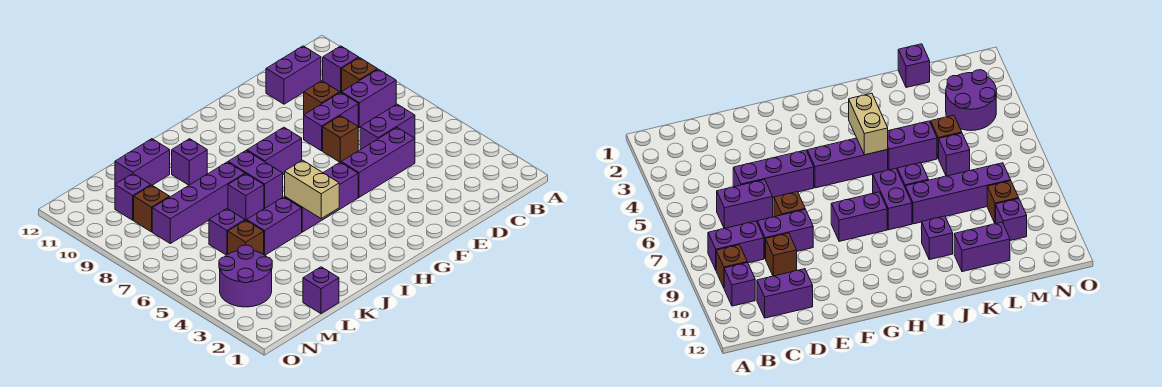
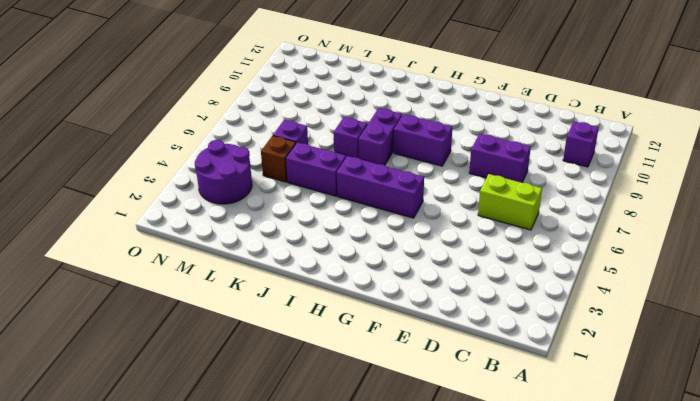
lime brick C6:D6 level 1 -> purple brick C6:D6 level 1
none -> purple brick B8:C8 level 1
none -> brown brick B9 level 1
none -> purple brick C11:D11 level 1

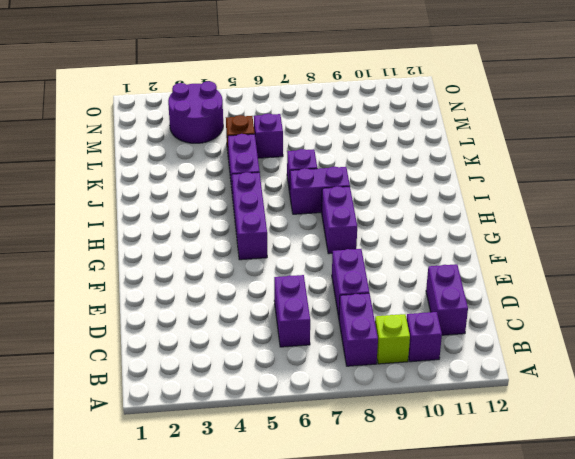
lime brick B9 level 1 -> brown brick B9 level 1
none -> purple brick D5:F5 level 1
none -> brown brick D9 level 1
none -> brown brick E7 level 1

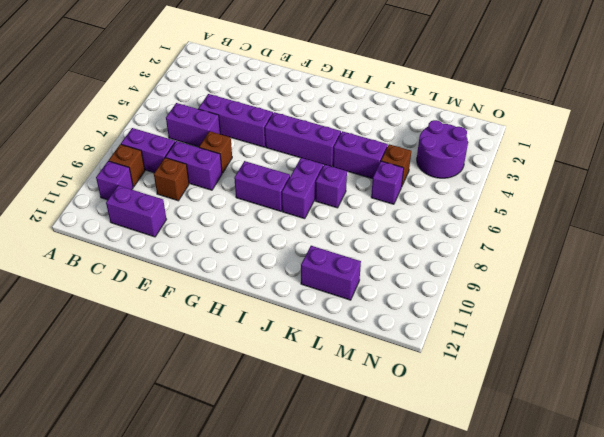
none -> purple brick J8:M8 level 1
none -> purple brick J10 level 1
none -> purple brick L1 level 1

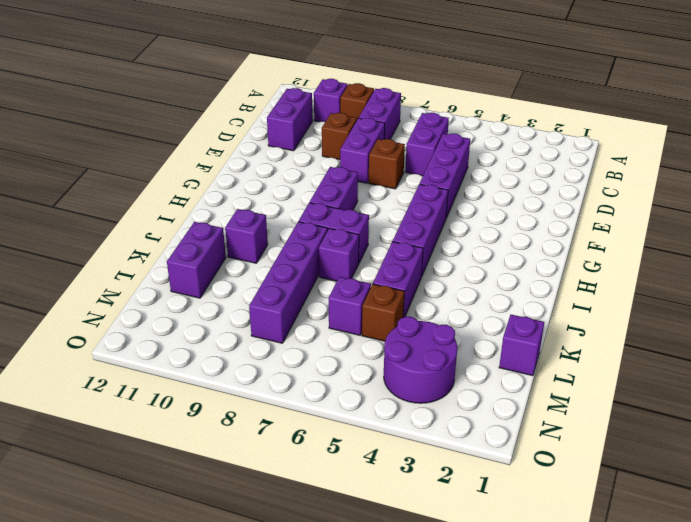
none -> brown brick M9 level 1
none -> purple brick M10 level 1
none -> tan brick I4:I5 level 2

